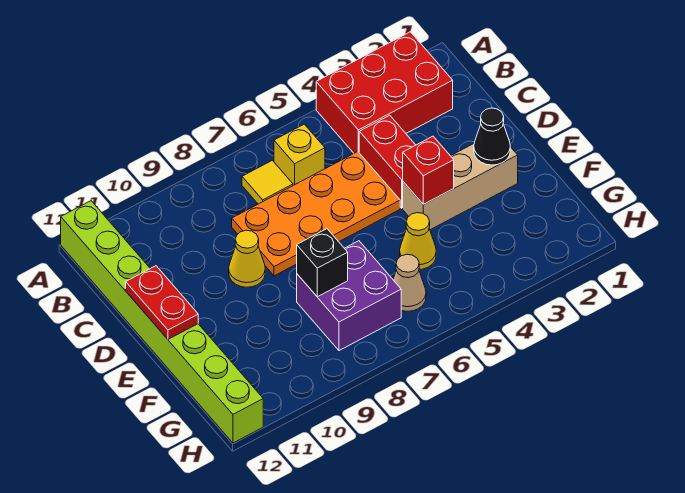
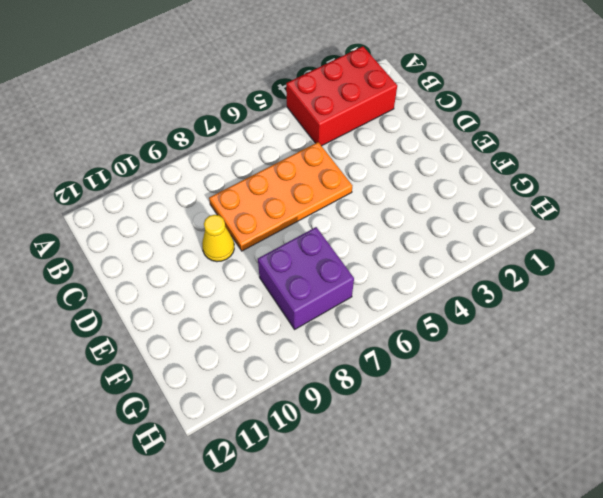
none -> lime brick A12:H12 level 1
none -> yellow brick B6 level 1
none -> yellow tile B7 level 1

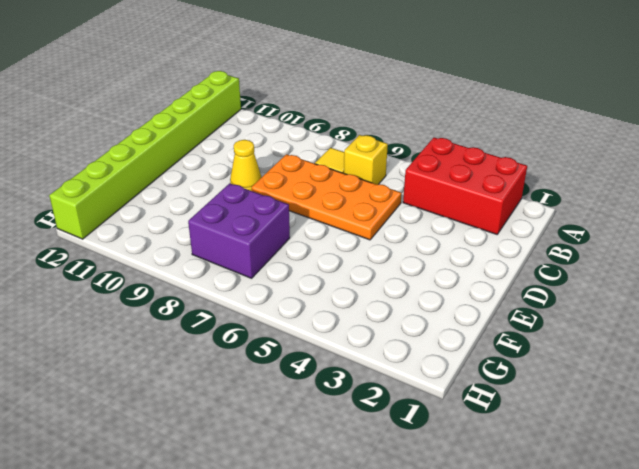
none -> red brick C4:D4 level 1
none -> tan brick E2:E4 level 1
none -> yellow cone F5 level 1

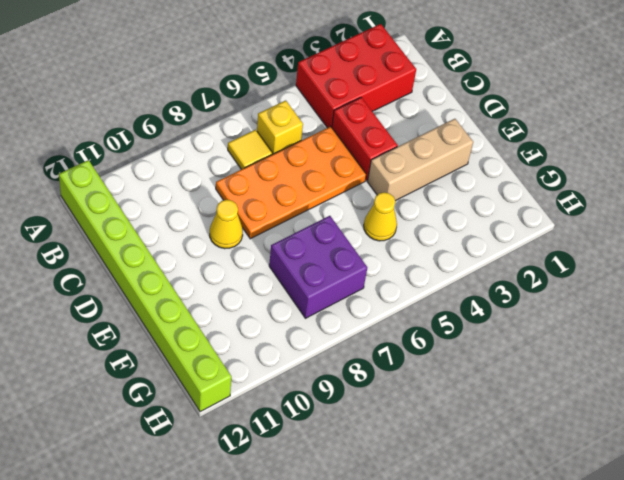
none -> tan cone G6 level 1
none -> red plate D12:E12 level 2
none -> black cone E2 level 2

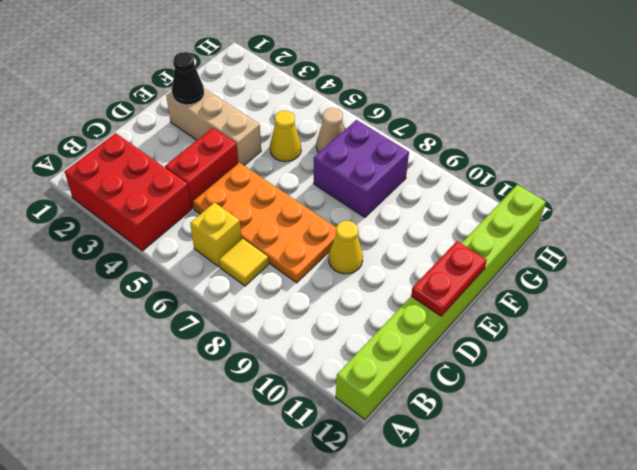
none -> red brick E4 level 2
none -> black brick F8 level 2

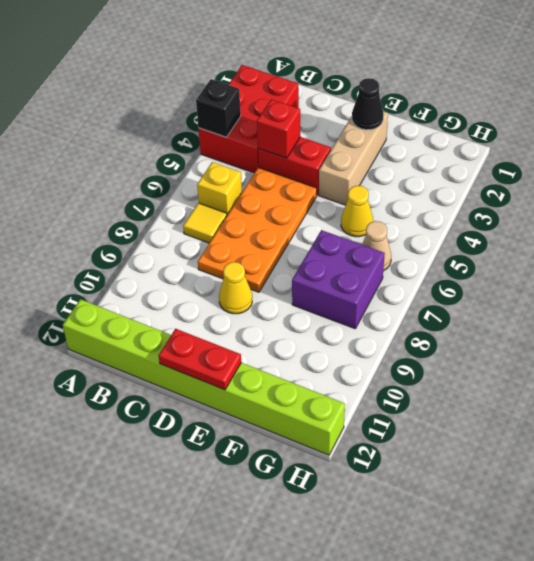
black brick A4 level 2 -> black brick F8 level 2
red brick C4 level 2 -> red brick E4 level 2

